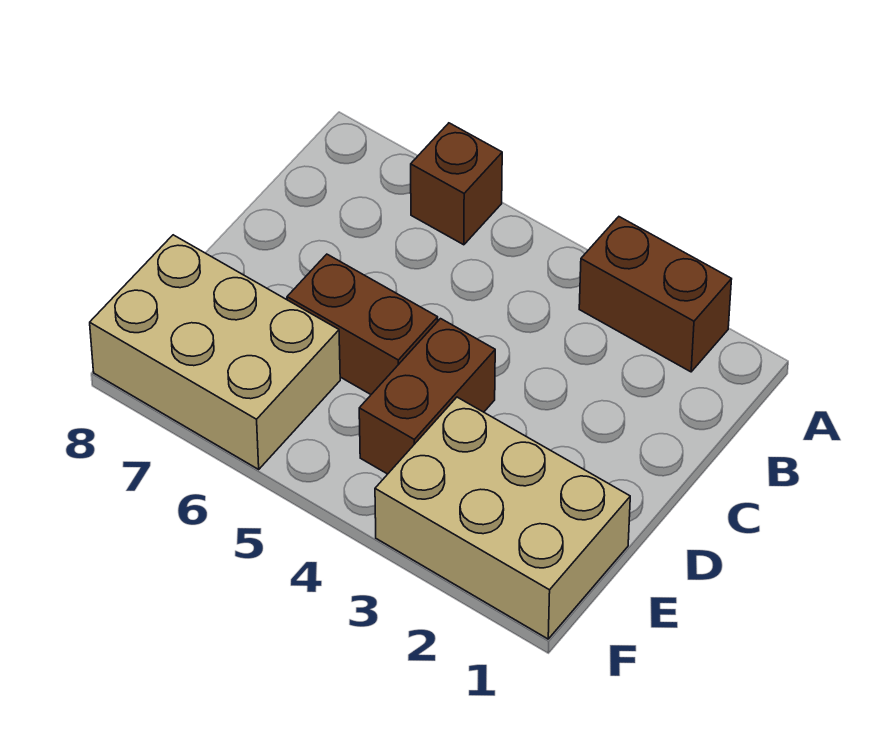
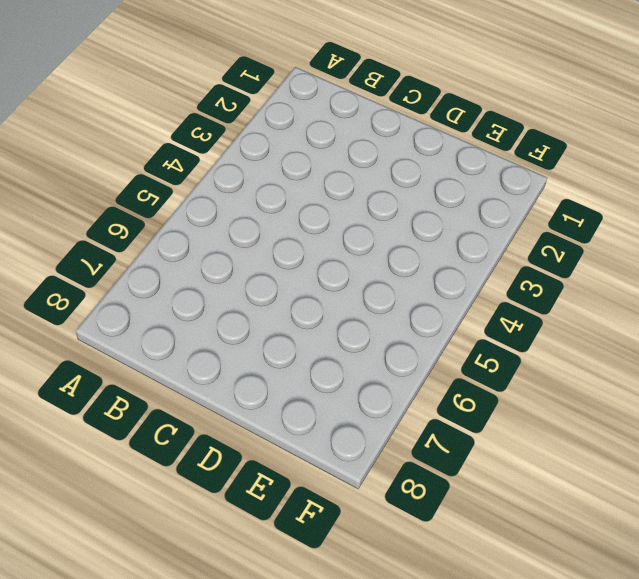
none -> brown brick A2:A3 level 1
none -> brown brick A6 level 1

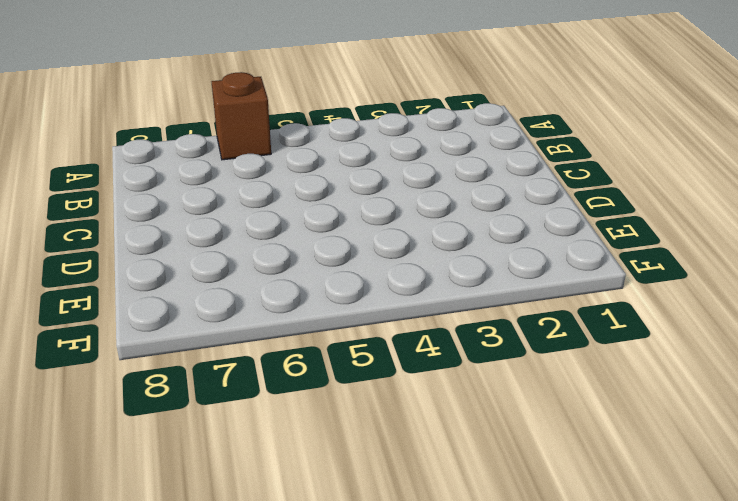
none -> brown brick A2:A3 level 1
none -> brown brick D4:E4 level 1

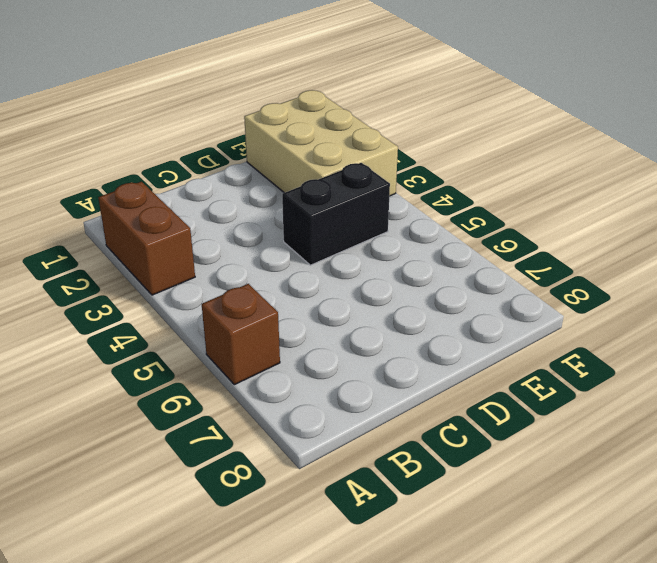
black brick D4:E4 level 1 -> brown brick D4:E4 level 1
none -> brown brick D5:D6 level 1
none -> tan brick E6:F8 level 1

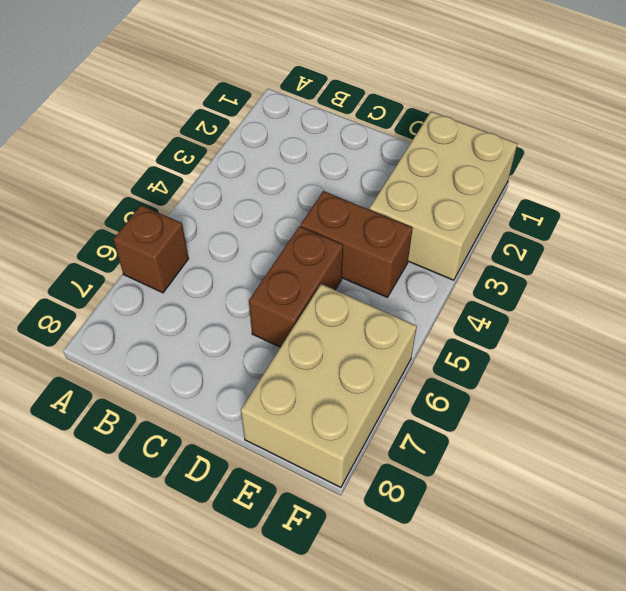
none -> brown brick A2:A3 level 1

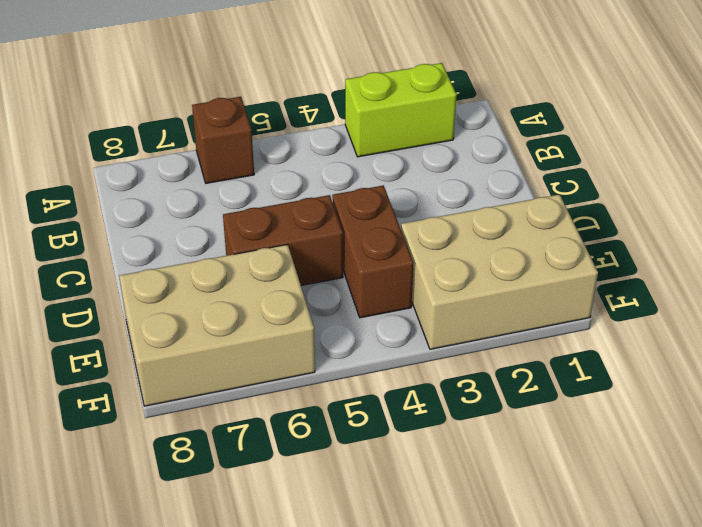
lime brick A2:A3 level 1 -> brown brick A2:A3 level 1

